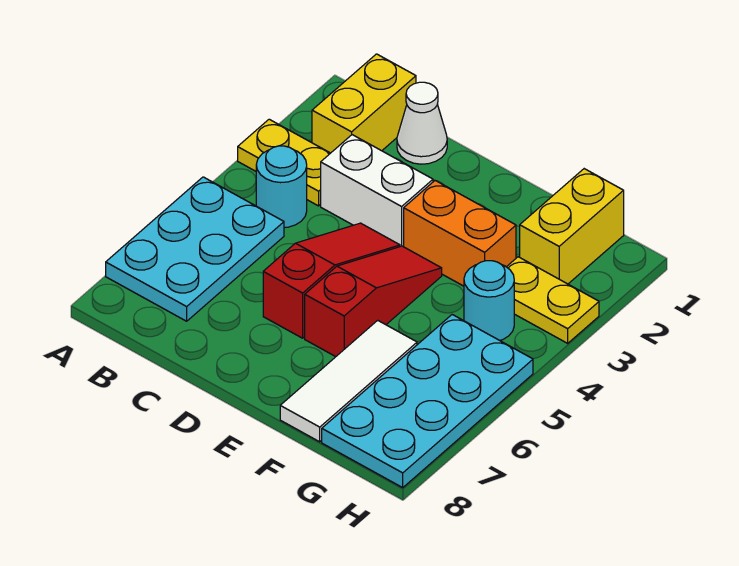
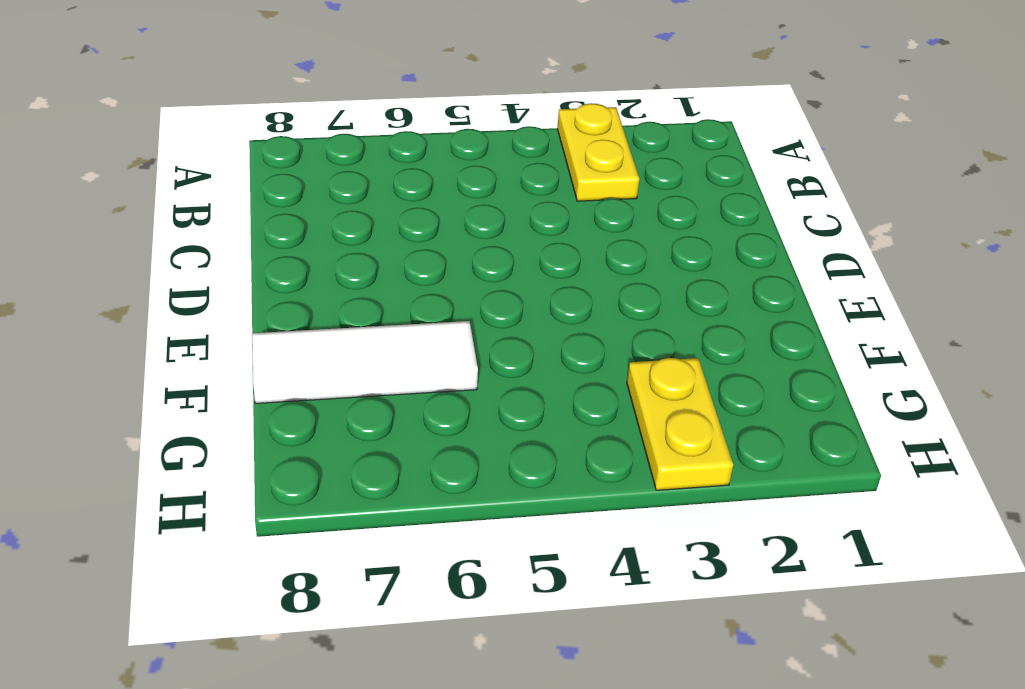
none -> cyan plate A5:B7 level 1
none -> yellow brick B1:B2 level 1
none -> cyan round brick B4 level 1

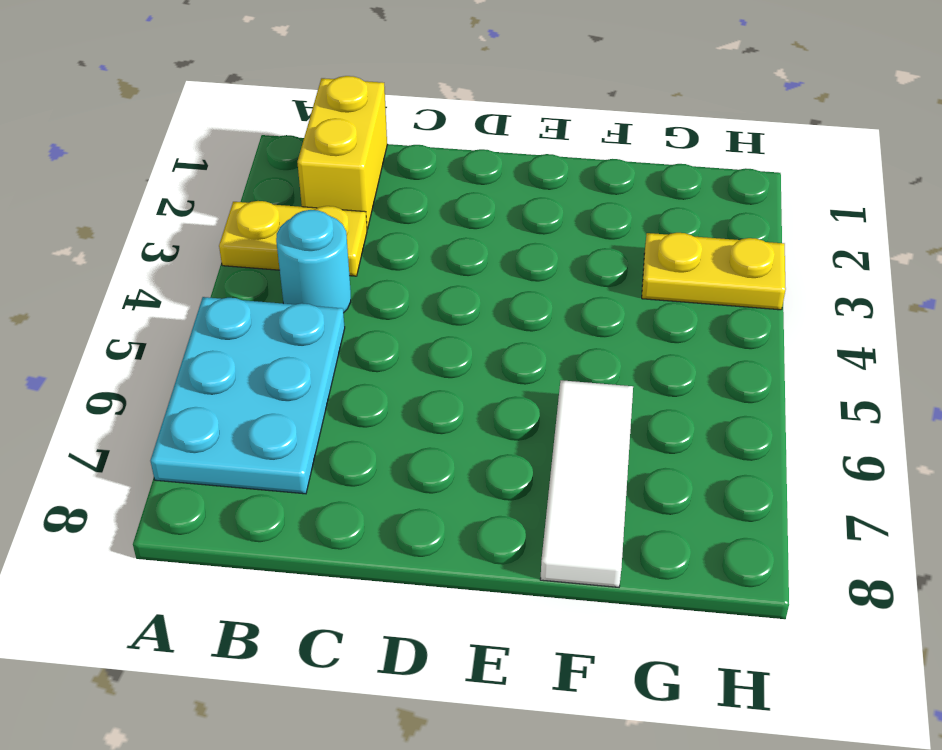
none -> white cone C1 level 1
none -> white brick C3:D3 level 1
none -> red slope D4:D6 level 1 top 6

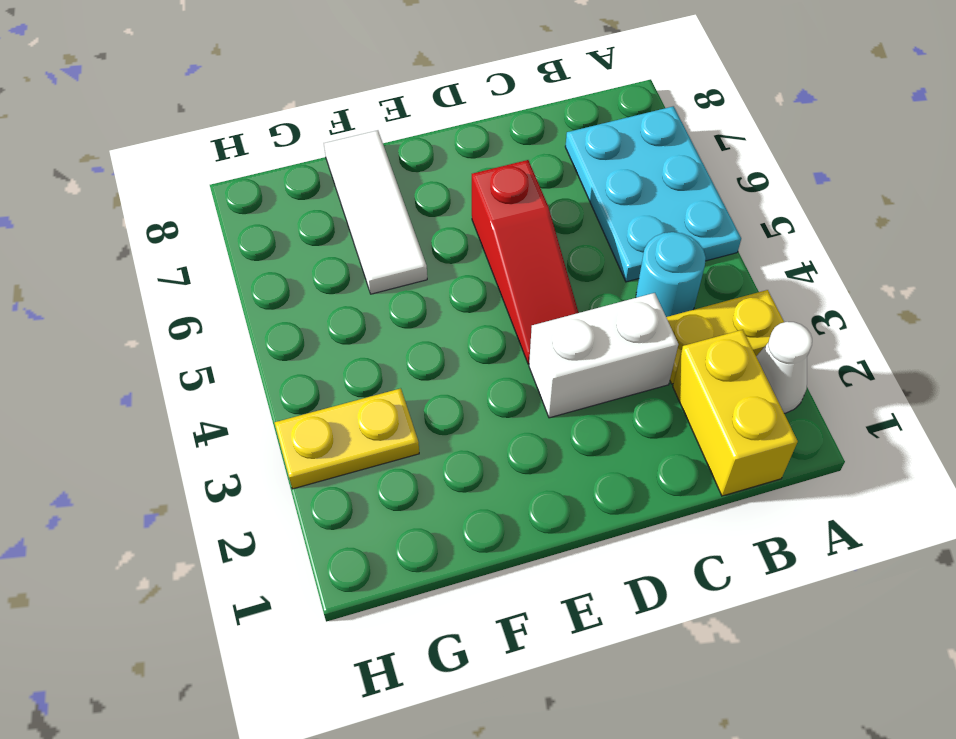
white cone A2 level 1 -> white cone C1 level 1
none -> orange brick E3:F3 level 1
none -> red slope E4:E6 level 1 top 6
none -> yellow brick G1:G2 level 1

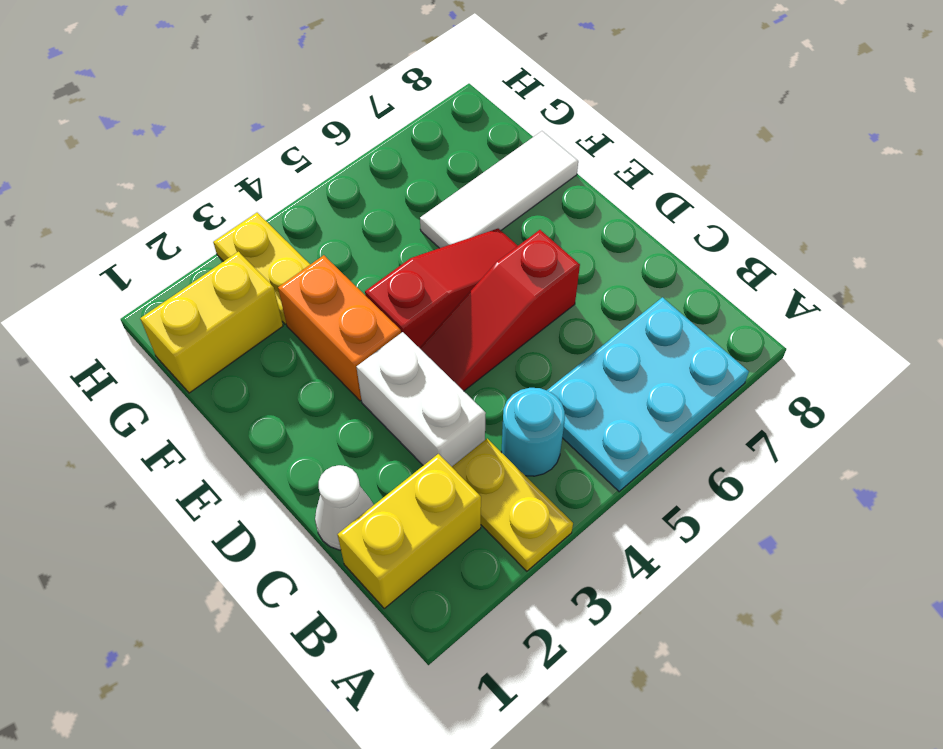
red slope E4:E6 level 1 top 4 -> red slope E4:E6 level 1 top 6
none -> cyan round brick G4 level 1
none -> cyan plate G5:H8 level 1

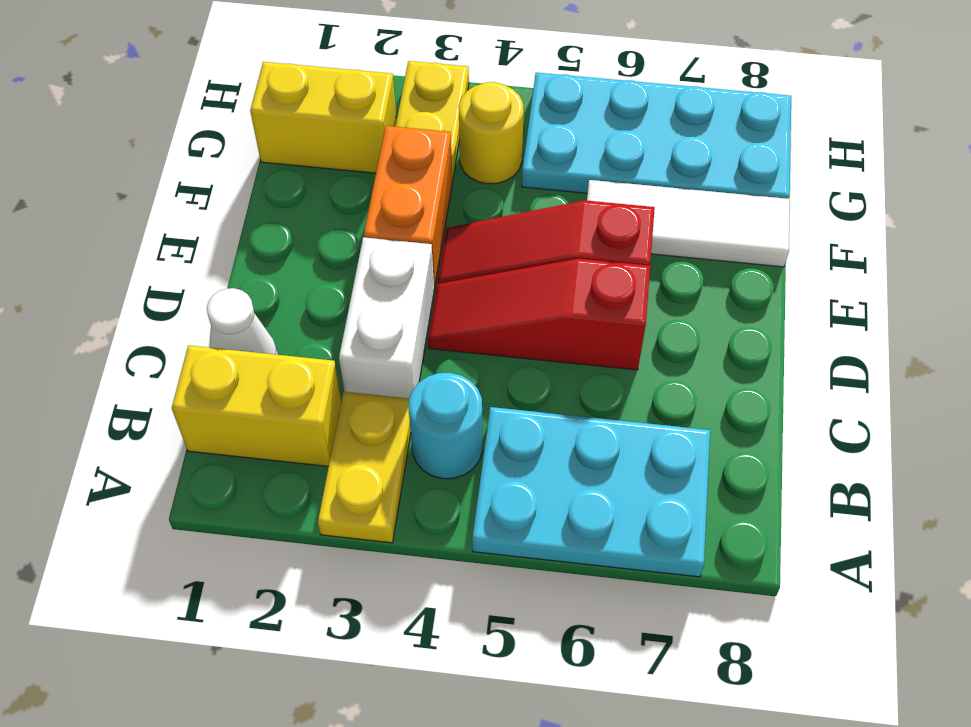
yellow round brick G4 level 1 -> cyan round brick G4 level 1

